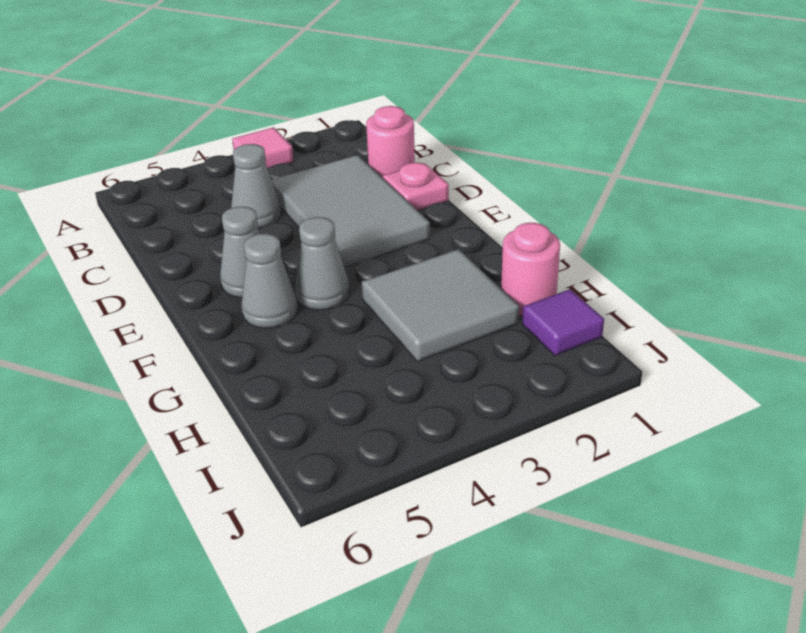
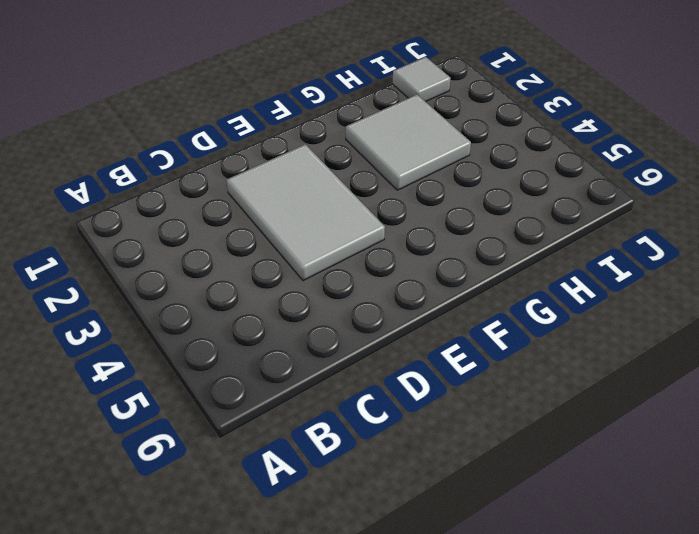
grey tile D2:E4 level 1 -> grey tile C2:E3 level 1
grey tile I1 level 1 -> purple tile I1 level 1
none -> pink tile A3 level 1
none -> pink round brick C1 level 1

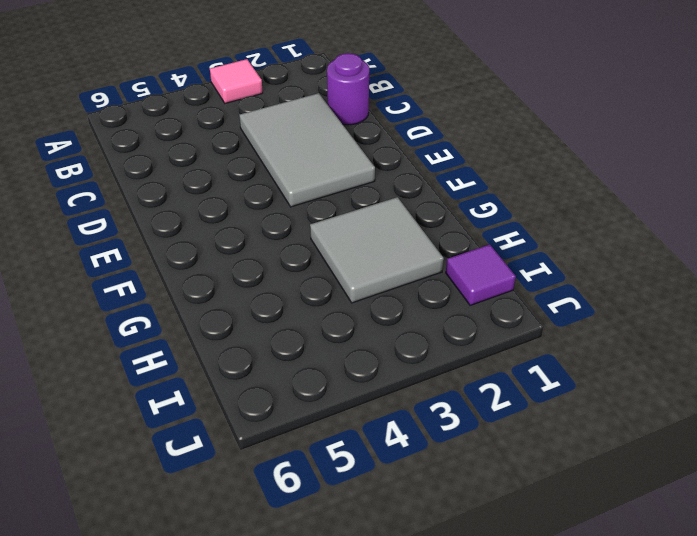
purple round brick C1 level 1 -> pink round brick C1 level 1
none -> grey cone C4 level 1
none -> pink plate D1 level 1

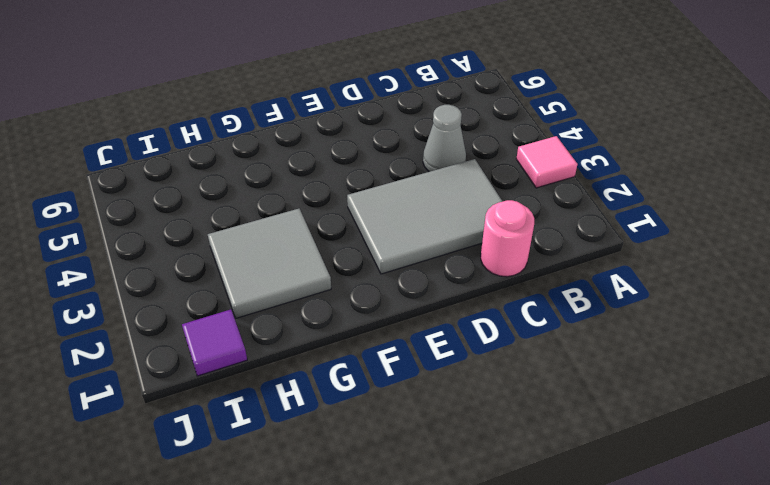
none -> pink plate D1 level 1
none -> grey cone E5 level 1

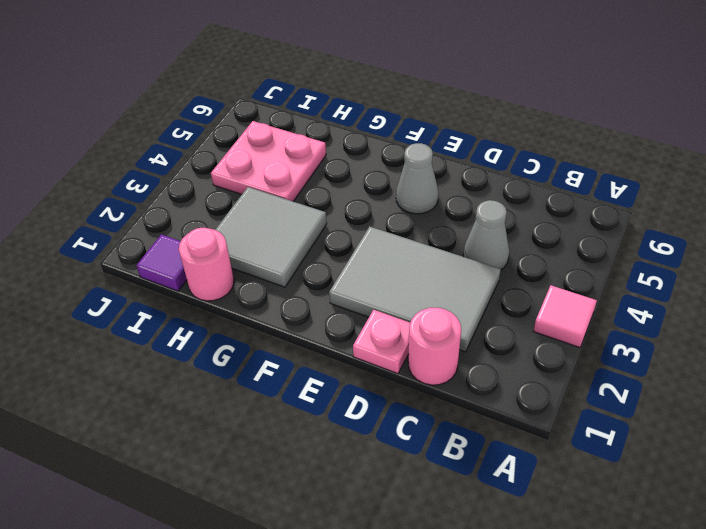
pink plate H4:I5 level 1 -> none
none -> grey cone F4 level 1
none -> grey cone F5 level 1

